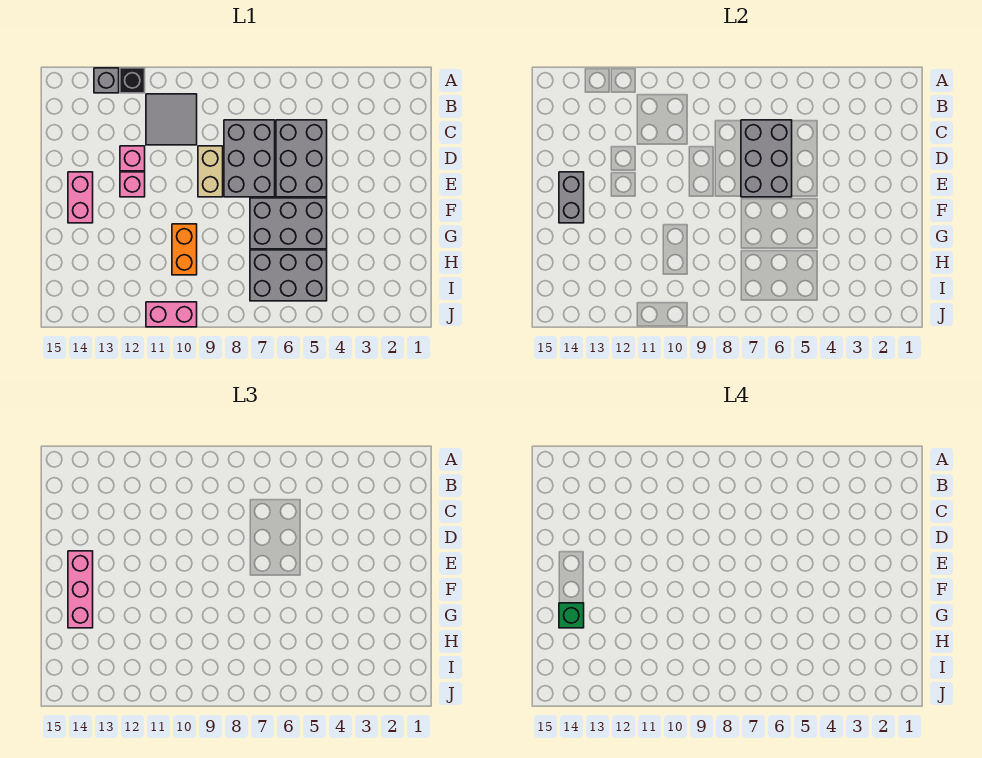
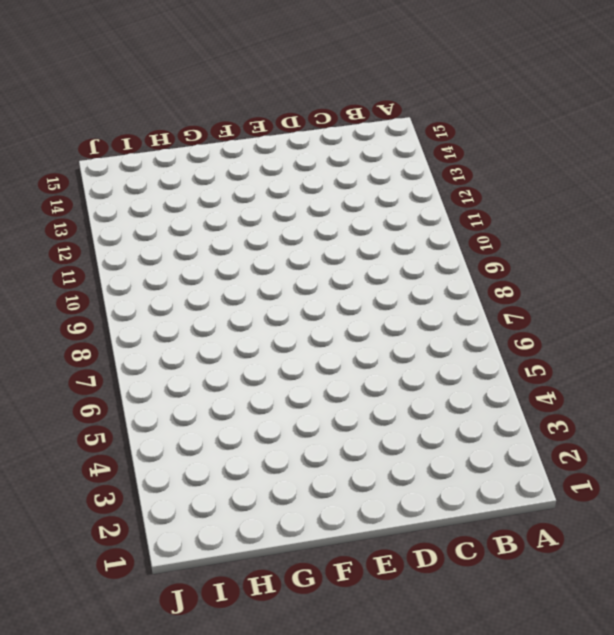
none -> black brick A12 level 1
none -> grey brick A13 level 1
none -> grey tile B10:C11 level 1

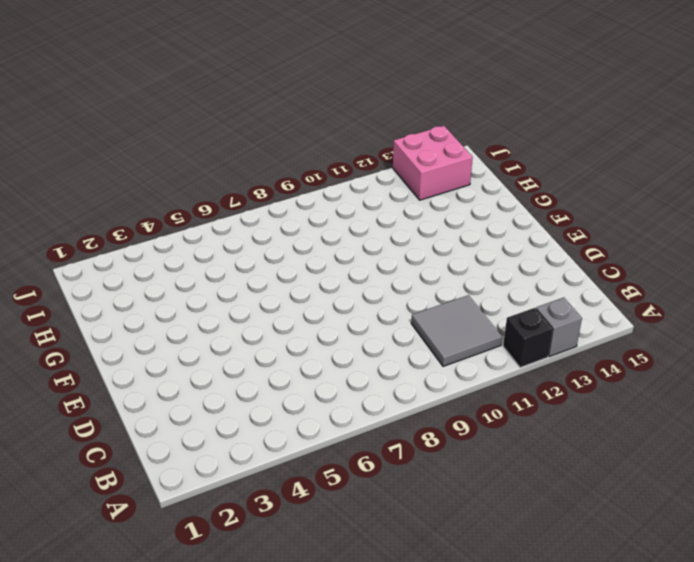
pink brick I13:J14 level 1 -> none
none -> grey brick C5:E6 level 1
none -> grey brick C7:E8 level 1
none -> tan brick D9:E9 level 1

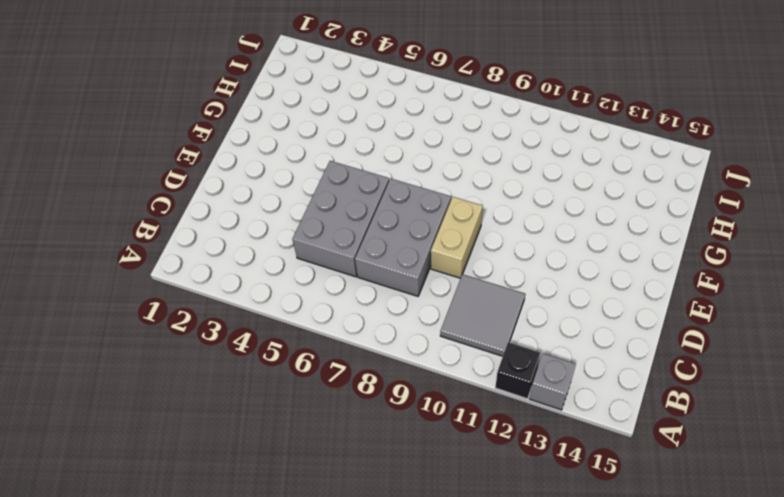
none -> pink brick D12 level 1
none -> pink brick E12 level 1
none -> pink brick E14:F14 level 1

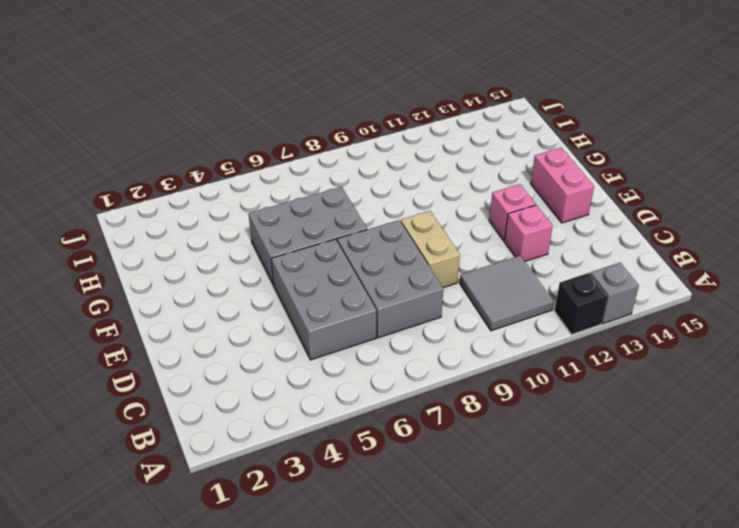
none -> orange brick G10:H10 level 1
none -> grey brick H5:I7 level 1
none -> pink brick J10:J11 level 1

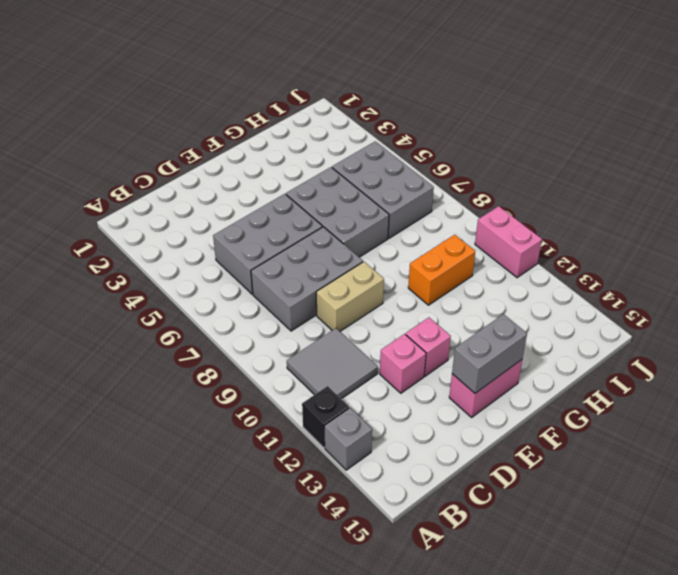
none -> grey brick C6:E7 level 2
none -> pink brick E14:G14 level 3
none -> green brick G14 level 4

